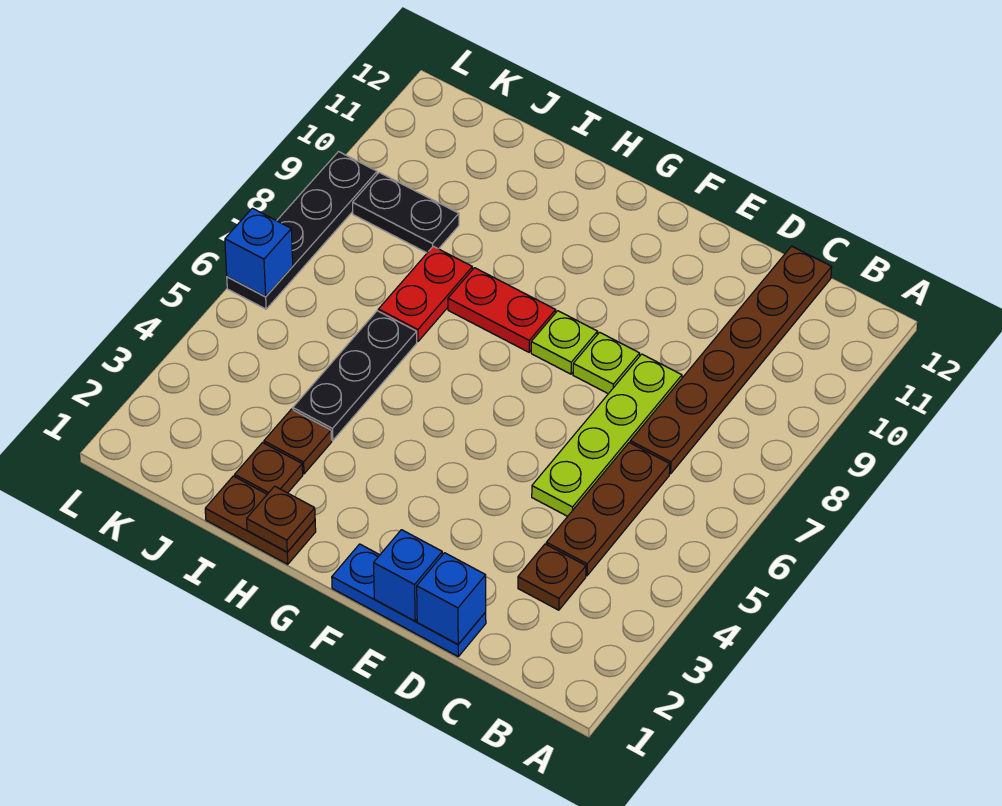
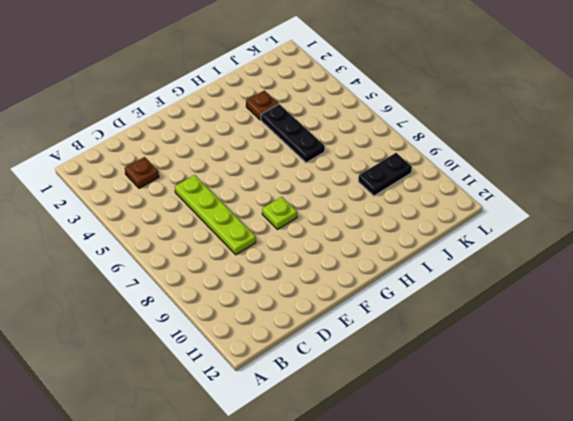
none -> brown plate C4:C6 level 1
none -> brown plate C7:C12 level 1
none -> blue plate D1:F1 level 1

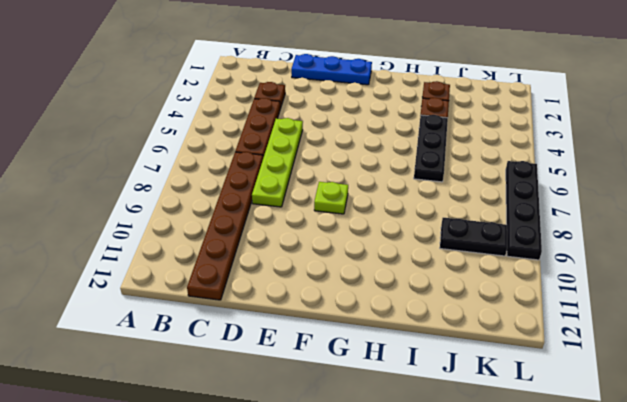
none -> lime plate E8 level 1
none -> red plate G8:H8 level 1
none -> brown plate H1:I1 level 1

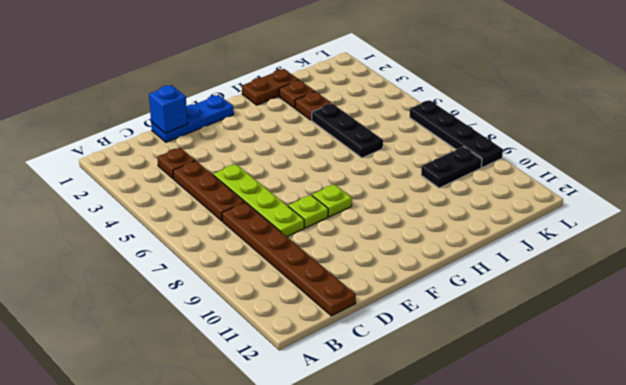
none -> red plate G8:H8 level 1
none -> red plate I7:I8 level 1
none -> blue brick E1 level 2

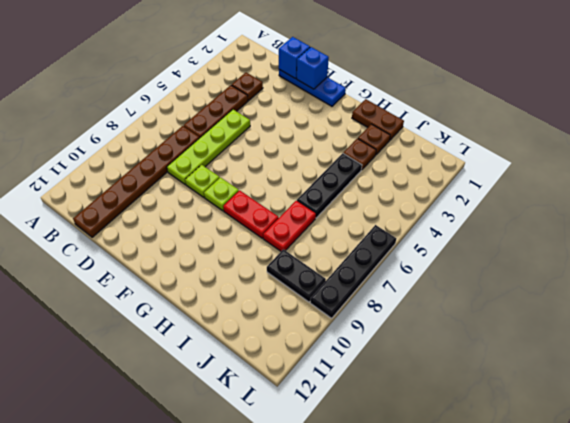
none -> brown plate H1 level 2
none -> blue brick L6 level 2

